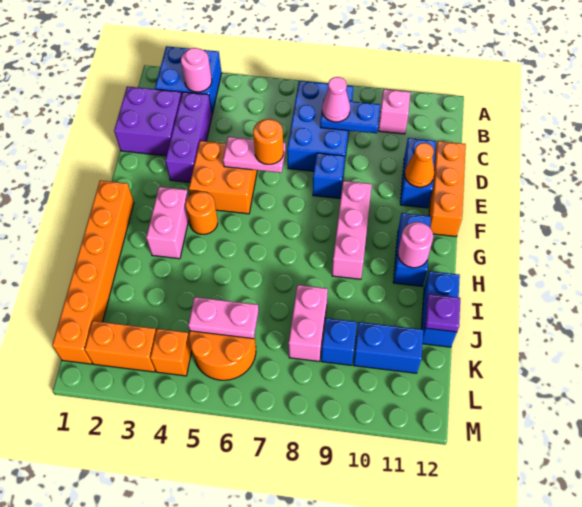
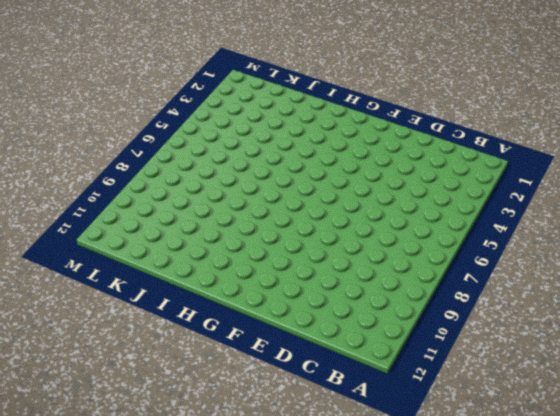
none -> blue brick A2:B3 level 1
none -> blue brick B7:D8 level 1
none -> pink brick B10 level 1
none -> purple brick C1:D2 level 1

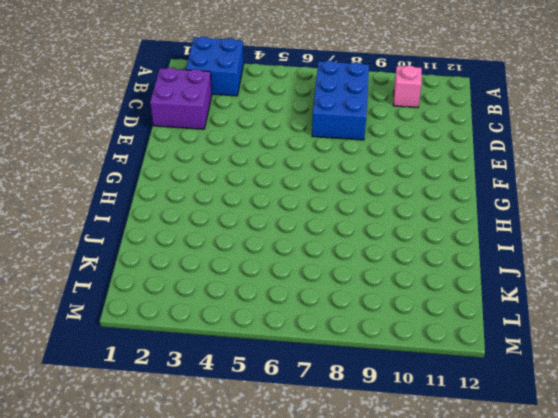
none -> purple brick C3:E3 level 1
none -> blue brick D11:E11 level 1
none -> orange brick D12:F12 level 1
none -> orange brick E4:F5 level 1

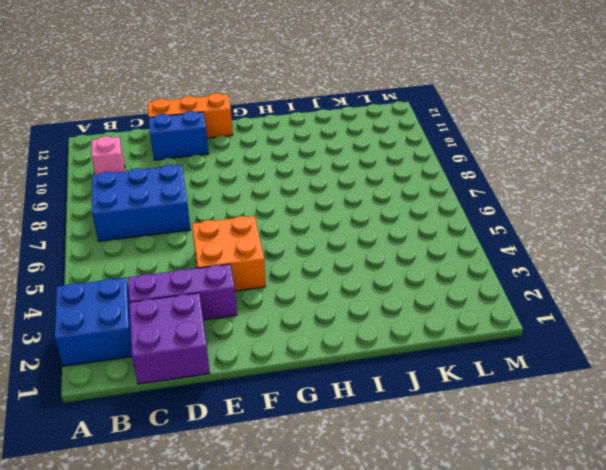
none -> blue brick E8 level 1
none -> pink brick F9:H9 level 1
none -> orange brick G1:L1 level 1
none -> pink brick G3:H3 level 1

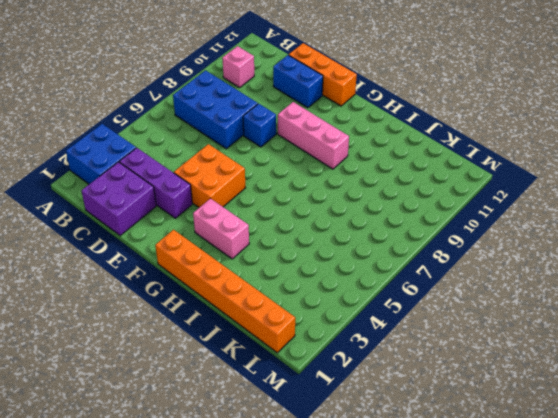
none -> orange round brick G4 level 1
none -> blue brick G11:H11 level 1
none -> blue brick I12:J12 level 1
none -> pink brick J8:K8 level 1

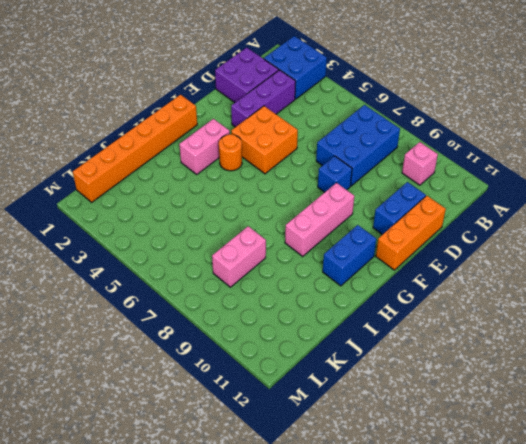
none -> blue brick I12:J12 level 1
none -> orange round brick K5:L6 level 1
none -> blue brick K9 level 1
none -> blue brick K10:K11 level 1

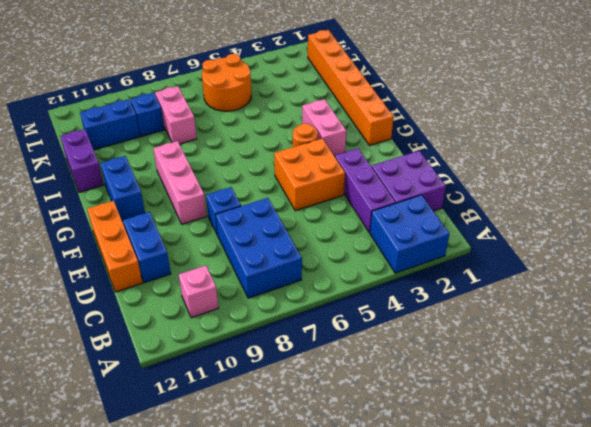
purple brick I12:J12 level 1 -> blue brick I12:J12 level 1
none -> orange brick L2:L3 level 1
none -> orange brick L4 level 1
none -> pink round brick B3 level 2
none -> blue plate C8:C9 level 2

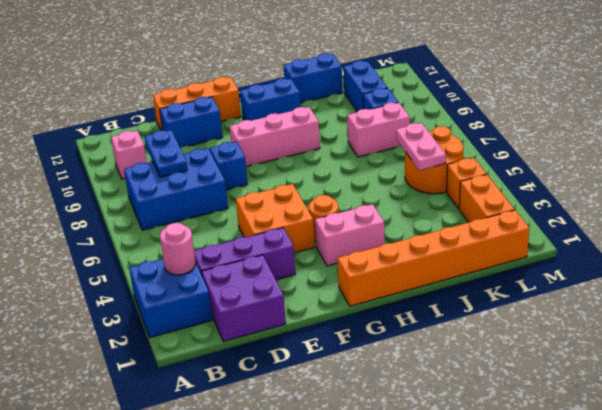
none -> pink plate E5:E6 level 2
none -> orange cone E11 level 2
none -> pink round brick H11 level 2
none -> purple plate J12 level 2

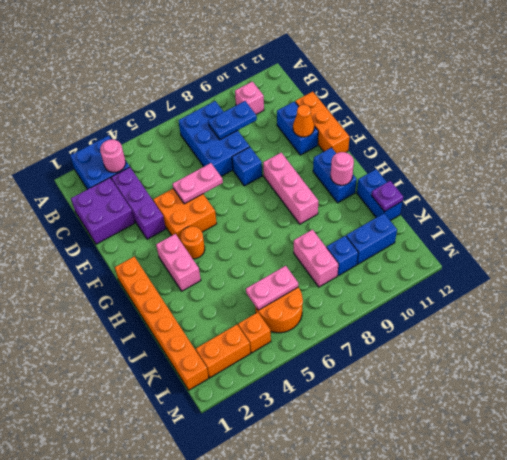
none -> pink cone C8 level 3
none -> orange round brick E6 level 3

